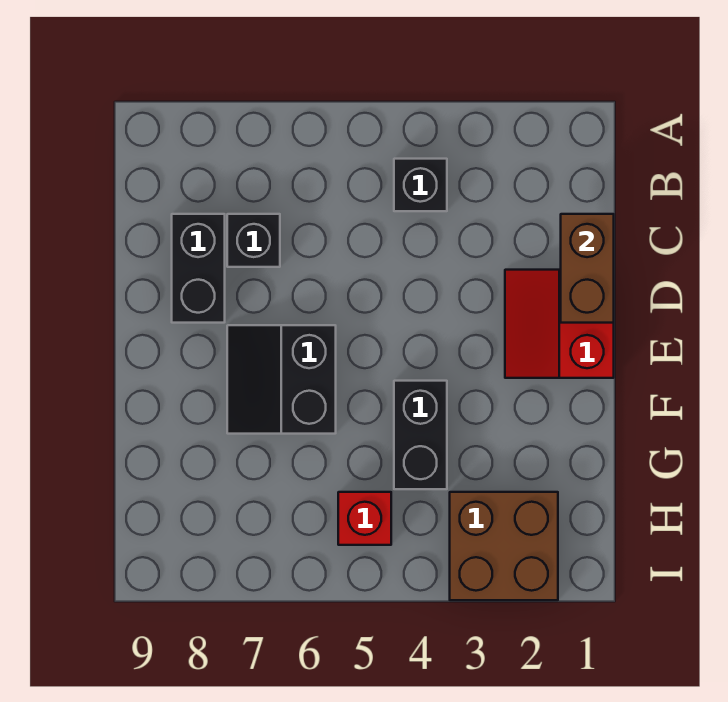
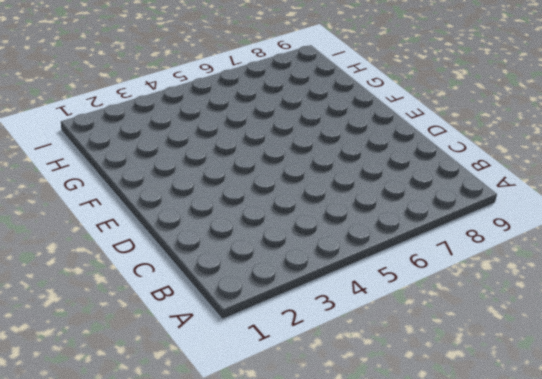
none -> black brick B4 level 1
none -> black brick C7 level 1

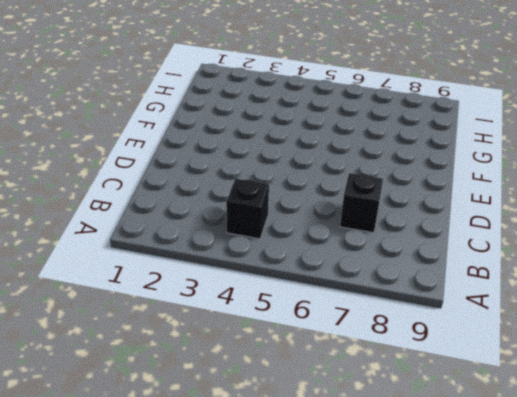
none -> black brick C8:D8 level 1
none -> red slope D1:E2 level 1 top 1

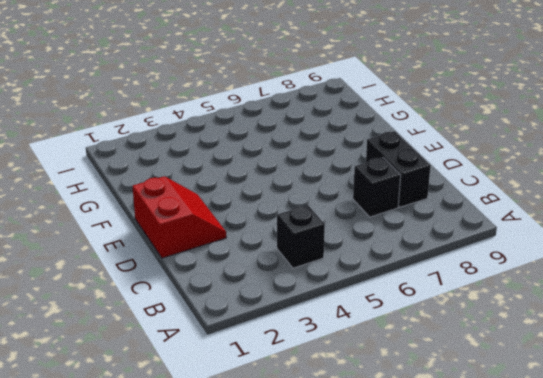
none -> black slope E6:F7 level 1 top 6
none -> black brick F4:G4 level 1

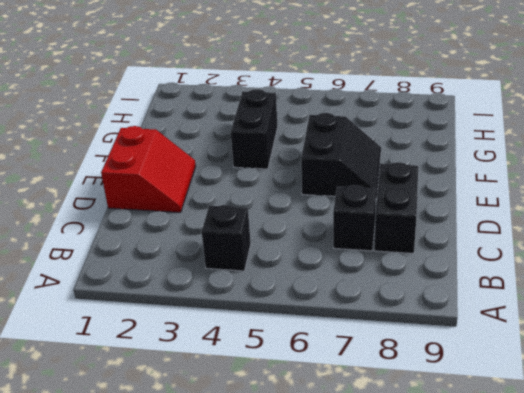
none -> brown brick H2:I3 level 1
none -> red brick H5 level 1

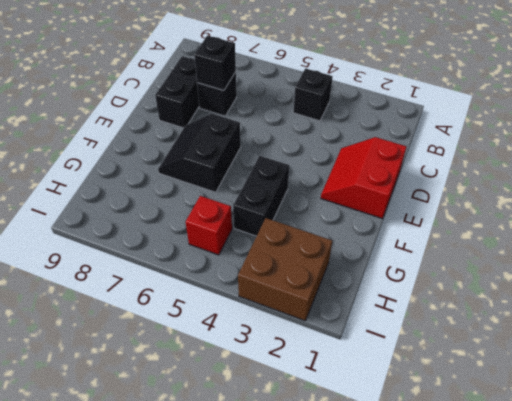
black brick C7 level 2 -> none
none -> brown brick C1:D1 level 2

